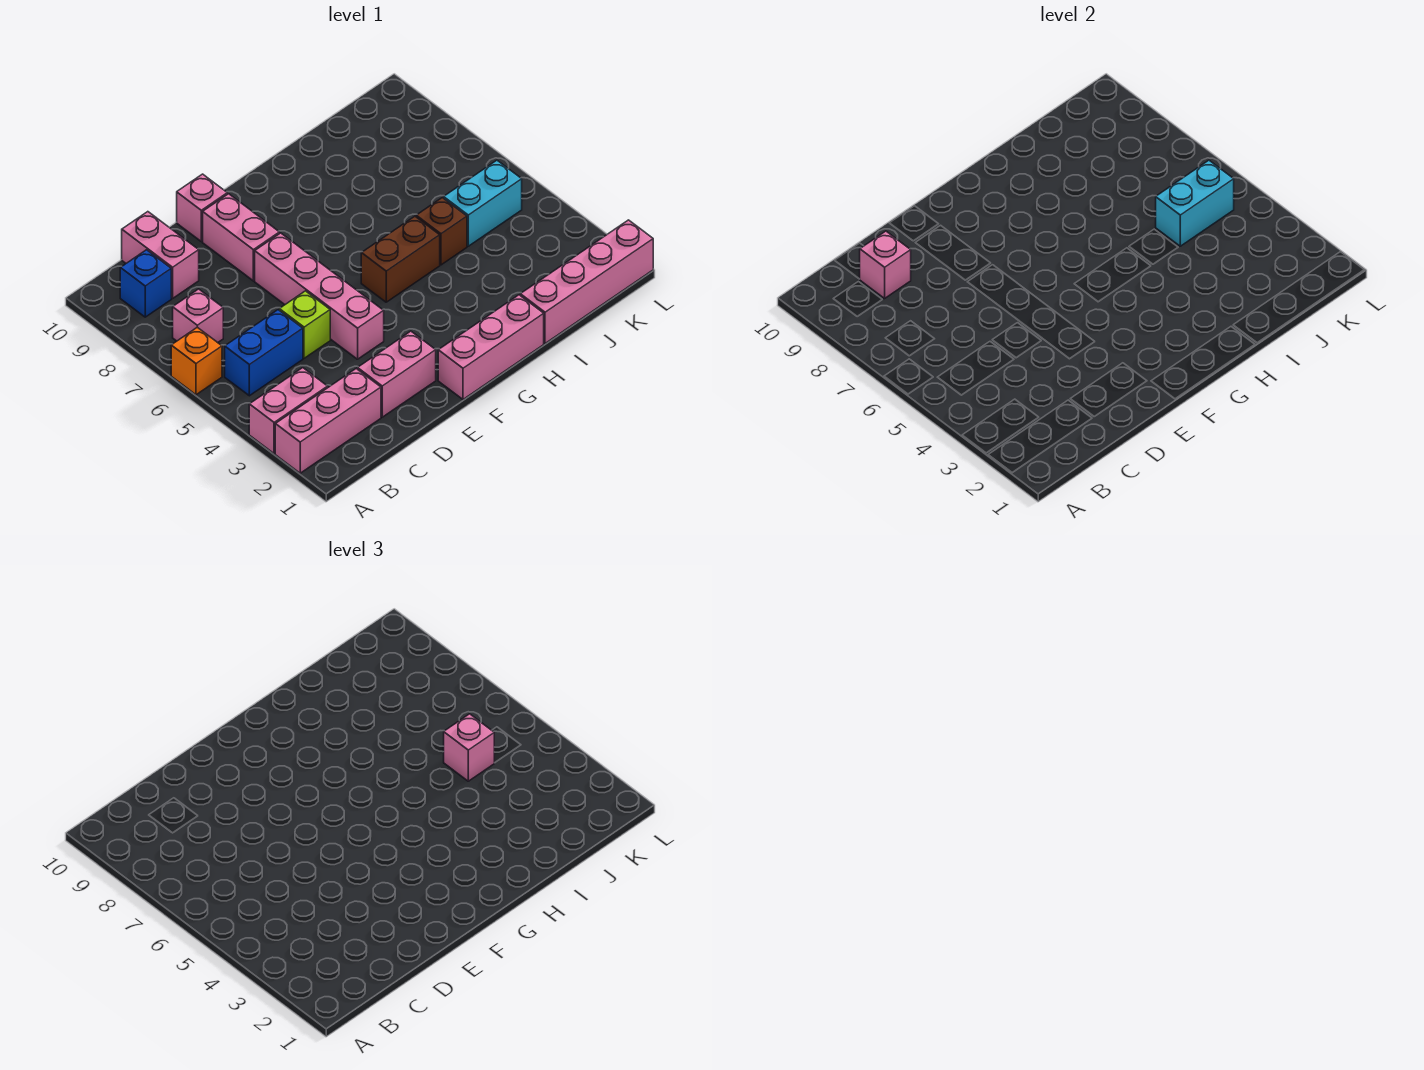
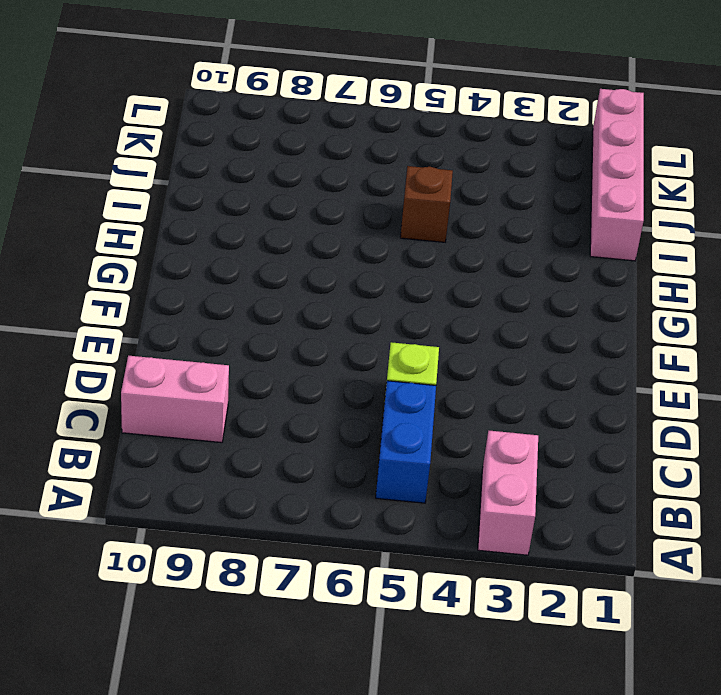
none -> pink brick A2:C2 level 1
none -> orange brick A6 level 1
none -> pink brick B7 level 1

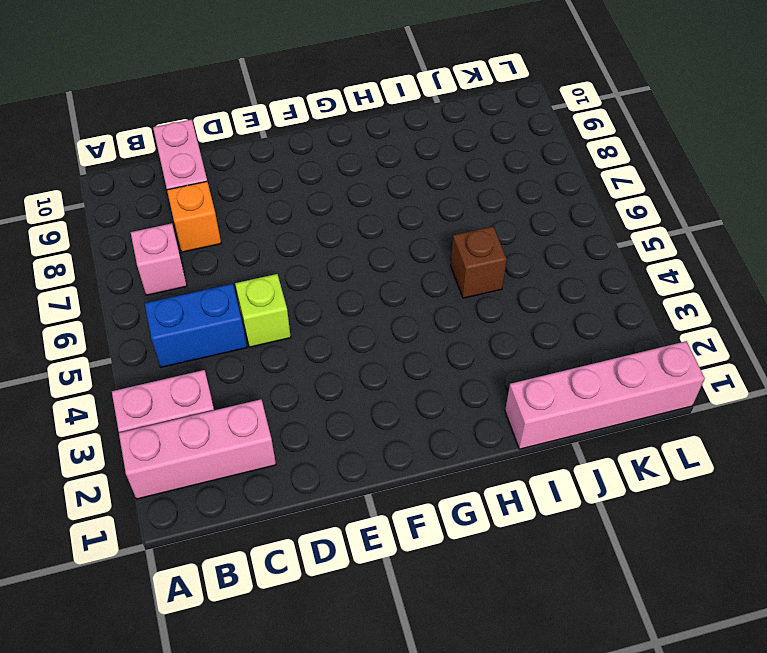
orange brick C8 level 1 -> orange brick A6 level 1
none -> blue brick B9 level 1
none -> pink brick D2:E2 level 1
none -> pink brick E4:E7 level 1

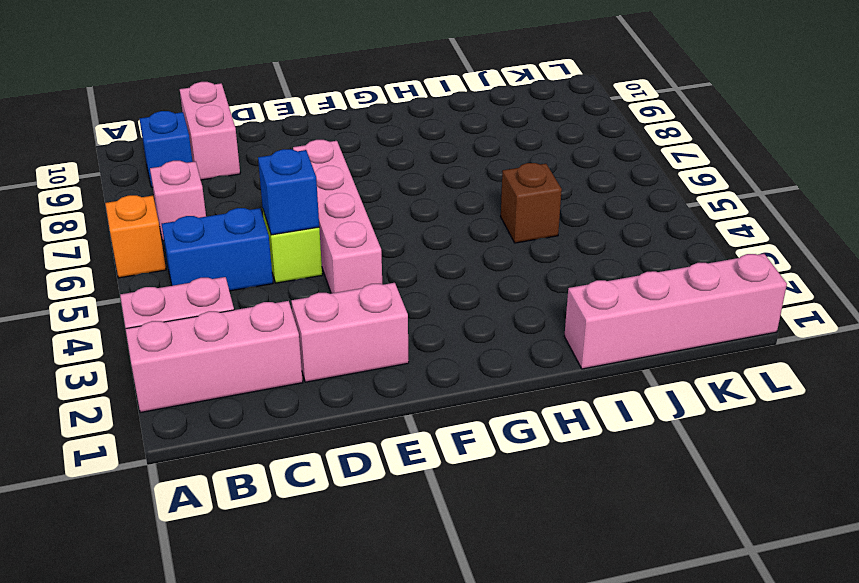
blue brick D5 level 2 -> none
none -> pink brick E8:E9 level 1
none -> pink brick E10 level 1
none -> pink brick F1:H1 level 1

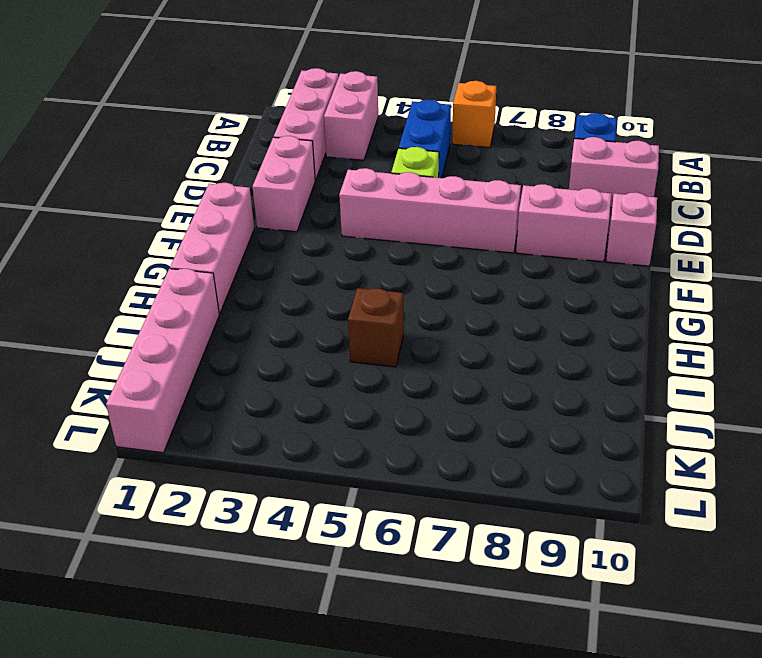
none -> pink brick B7 level 1
none -> brown brick G5:H5 level 1
none -> cyan brick J5:K5 level 1

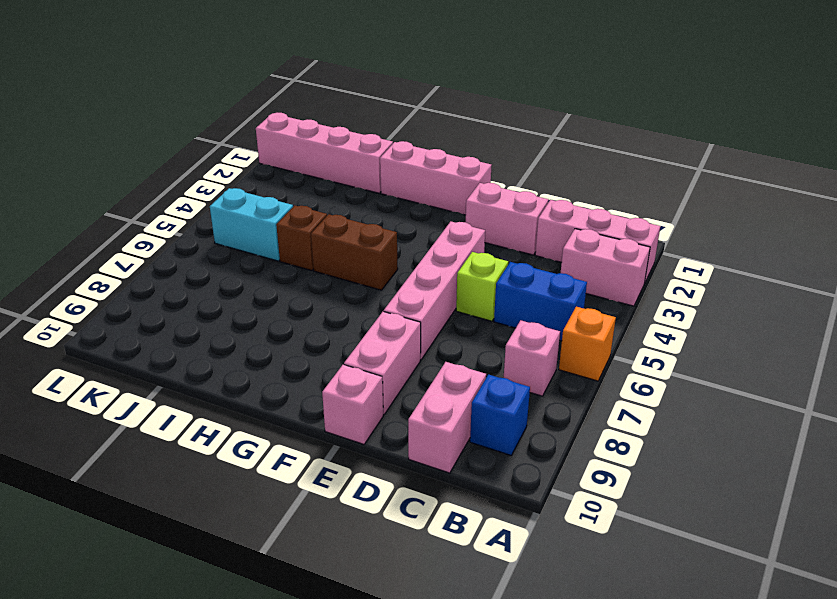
none -> pink brick C9 level 2
none -> cyan brick J5:K5 level 2
none -> pink brick J5 level 3

